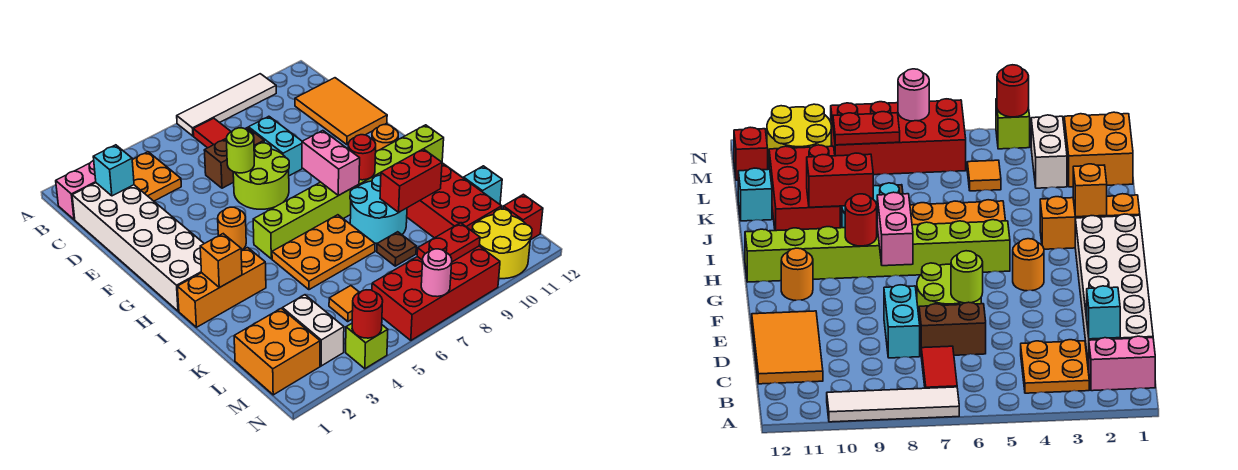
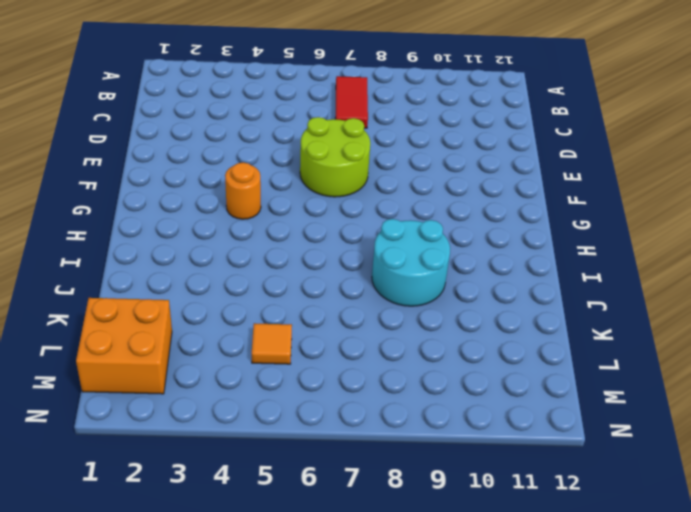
none -> white tile A7:A10 level 1
none -> pink brick B1:B2 level 1
none -> orange plate B3:C4 level 1
none -> white brick C1:H2 level 1

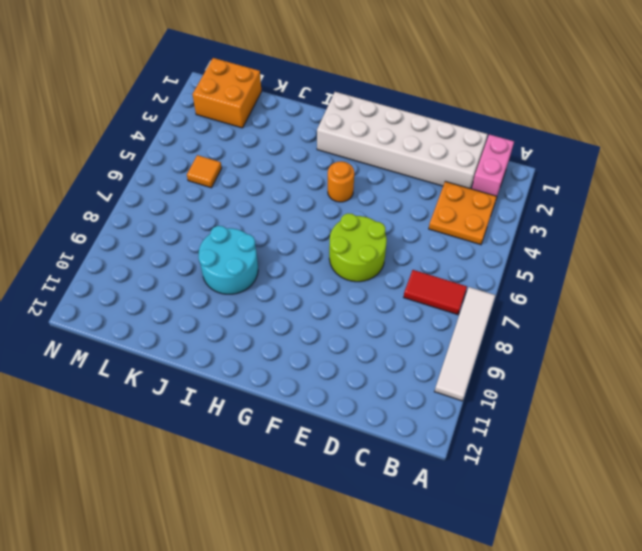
none -> orange tile C11:E12 level 1
none -> brown brick D6:D7 level 1
none -> cyan brick D8:E8 level 1
none -> orange round brick G11 level 1

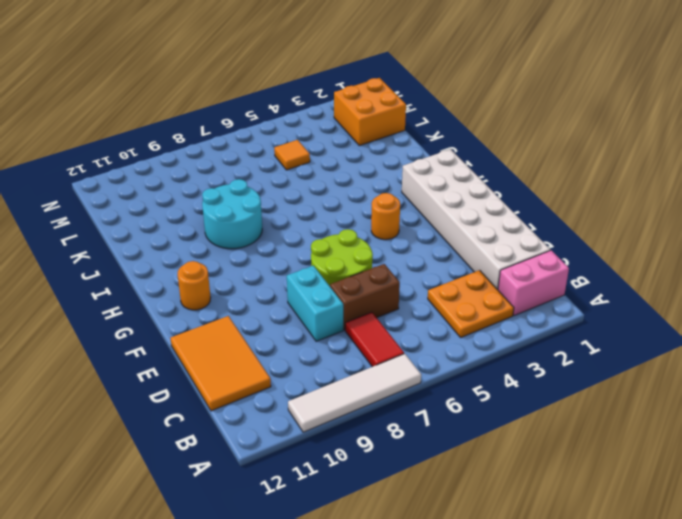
none -> lime brick H5:H12 level 1
none -> orange brick I1:I3 level 1
none -> orange plate I5:J7 level 1
none -> red brick J10:L11 level 1

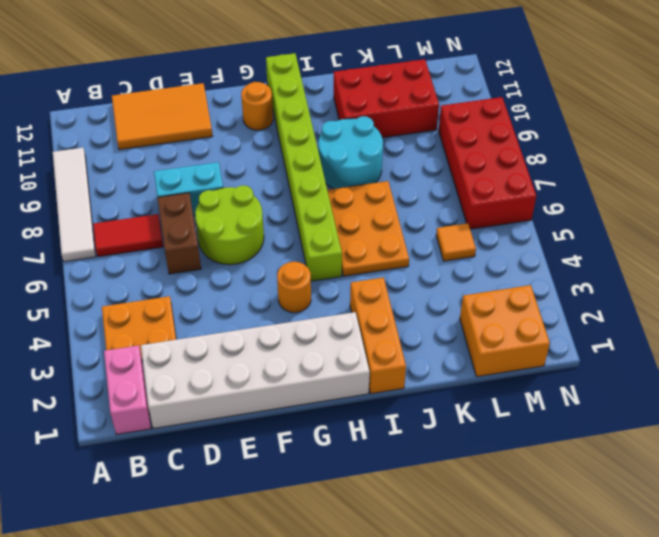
none -> brown plate K8 level 1
none -> cyan brick K12 level 1
none -> white brick L3:M3 level 1
none -> yellow round brick M10:N11 level 1

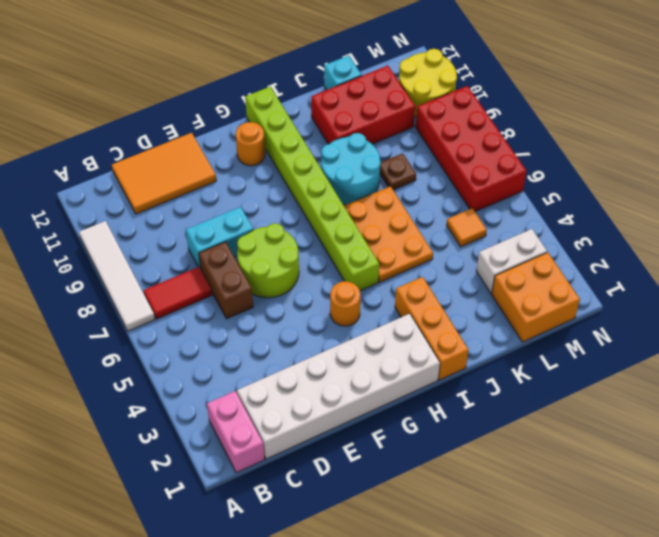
none -> orange plate B3:C4 level 1
none -> red brick M12 level 1
none -> lime brick N4 level 1
none -> cyan brick C2 level 2

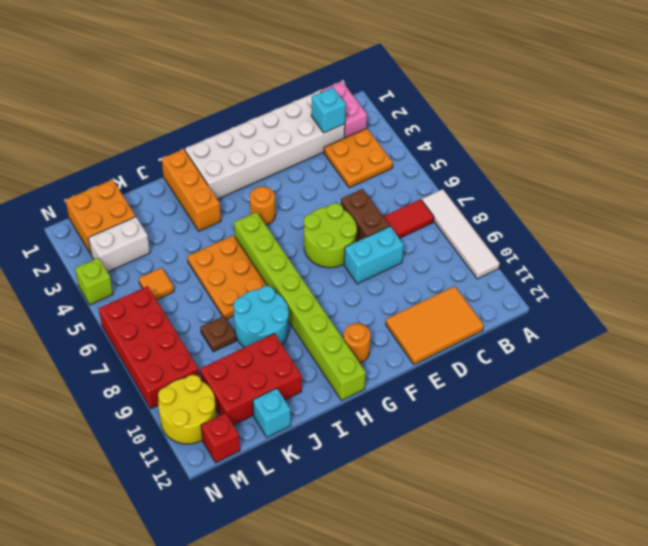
none -> lime round brick E6 level 2
none -> pink brick G8:H8 level 2
none -> red round brick H9 level 2
none -> orange brick I2 level 2

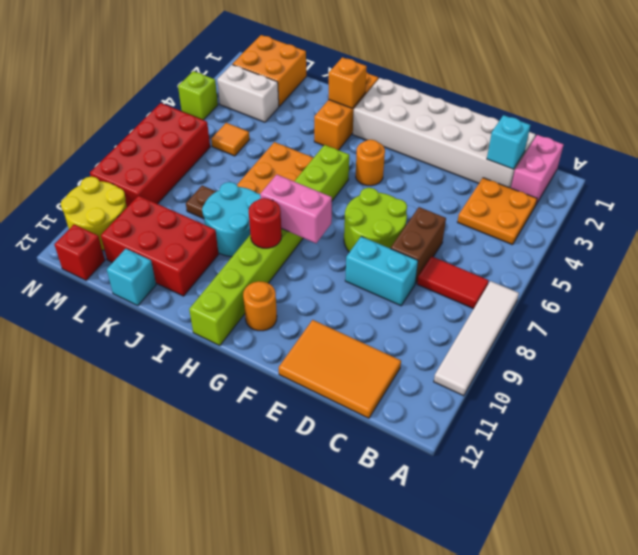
none -> lime round brick E6 level 2
none -> red brick J9:J10 level 2
none -> red plate M8:M9 level 2
none -> red round brick N4 level 2

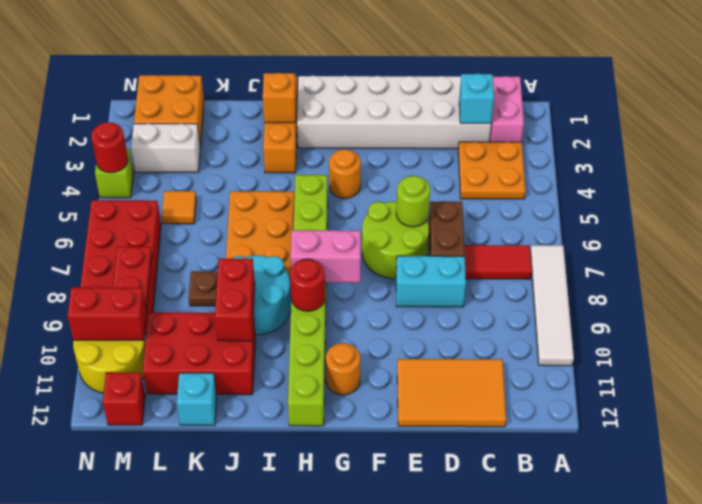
red brick M10:N10 level 2 -> none
none -> pink round brick N7 level 2

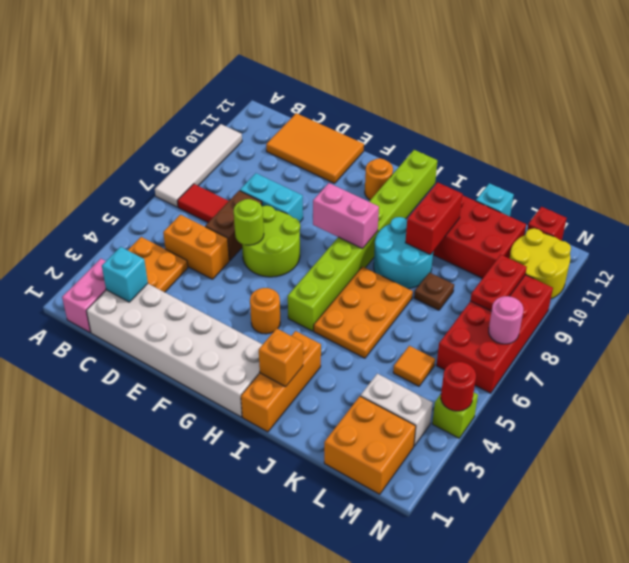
orange brick C5:D5 level 1 -> none
none -> red round brick H9 level 2

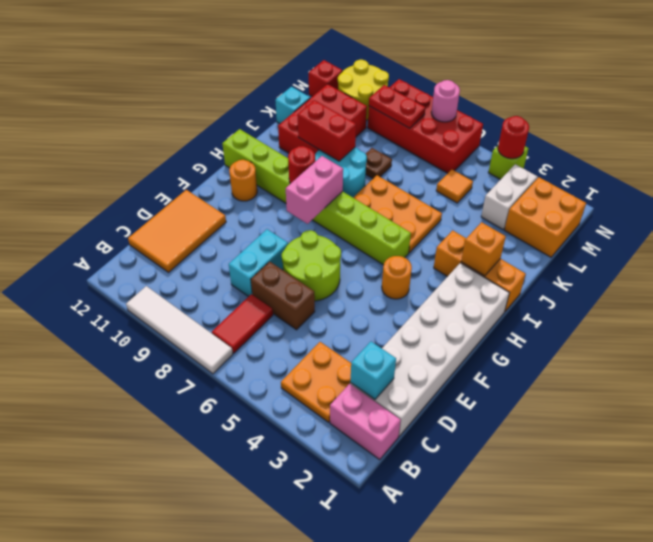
none -> lime round brick E6 level 2

